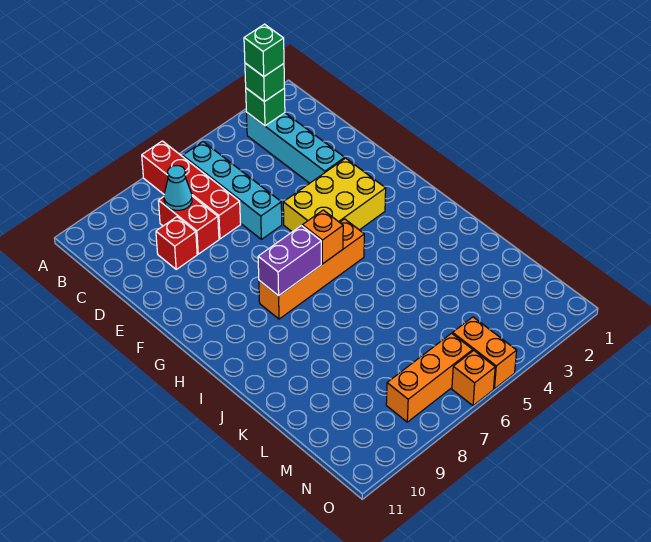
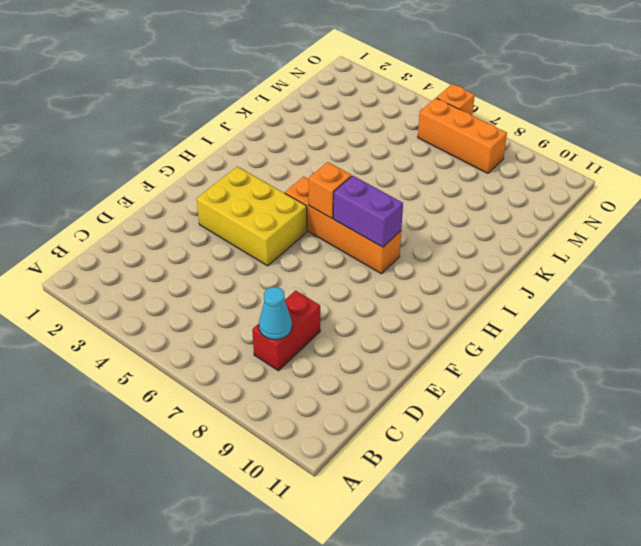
none -> red brick A7:D7 level 1
none -> cyan brick B3:E3 level 1
none -> cyan brick B6:E6 level 1

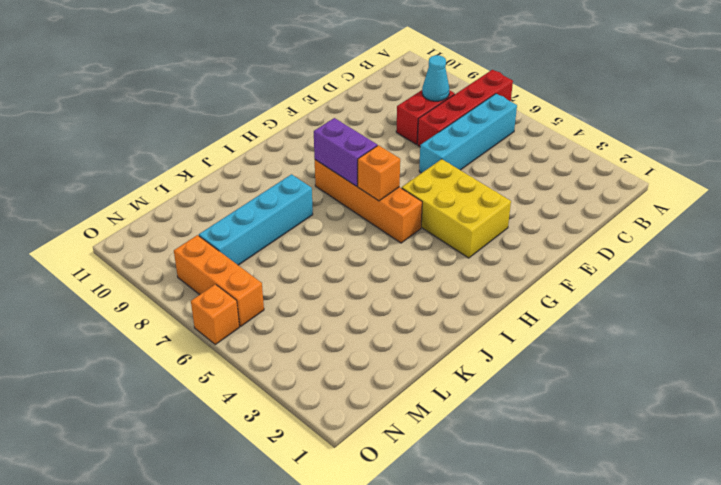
cyan brick J8:M8 level 1 -> cyan brick B3:E3 level 1
none -> red brick D9 level 1
none -> orange brick N5:O5 level 1
none -> green brick B3 level 2

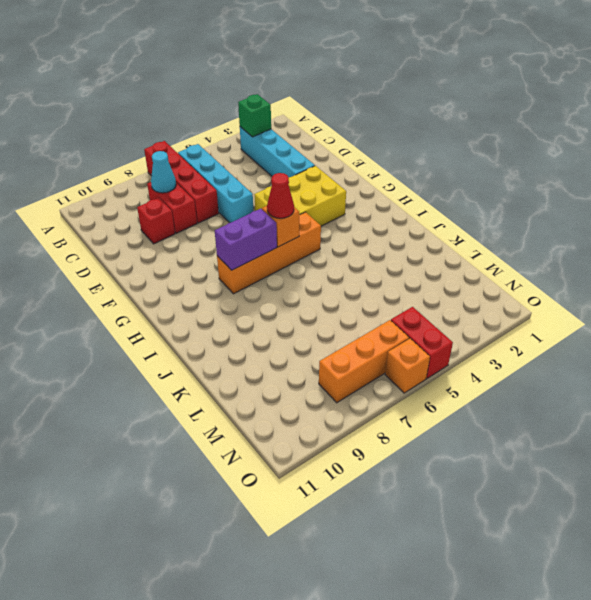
red cone H6 level 3 -> none
red brick N5:O5 level 1 -> orange brick N5:O5 level 1
none -> green brick B3 level 3
none -> green brick B3 level 4

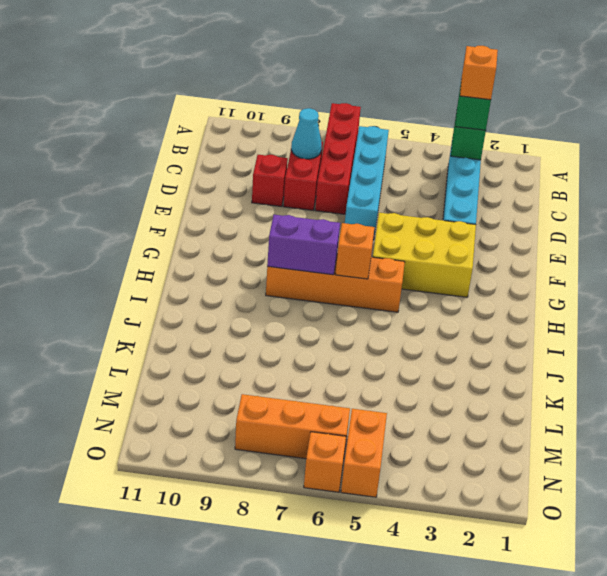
orange brick B3 level 4 -> green brick B3 level 4

